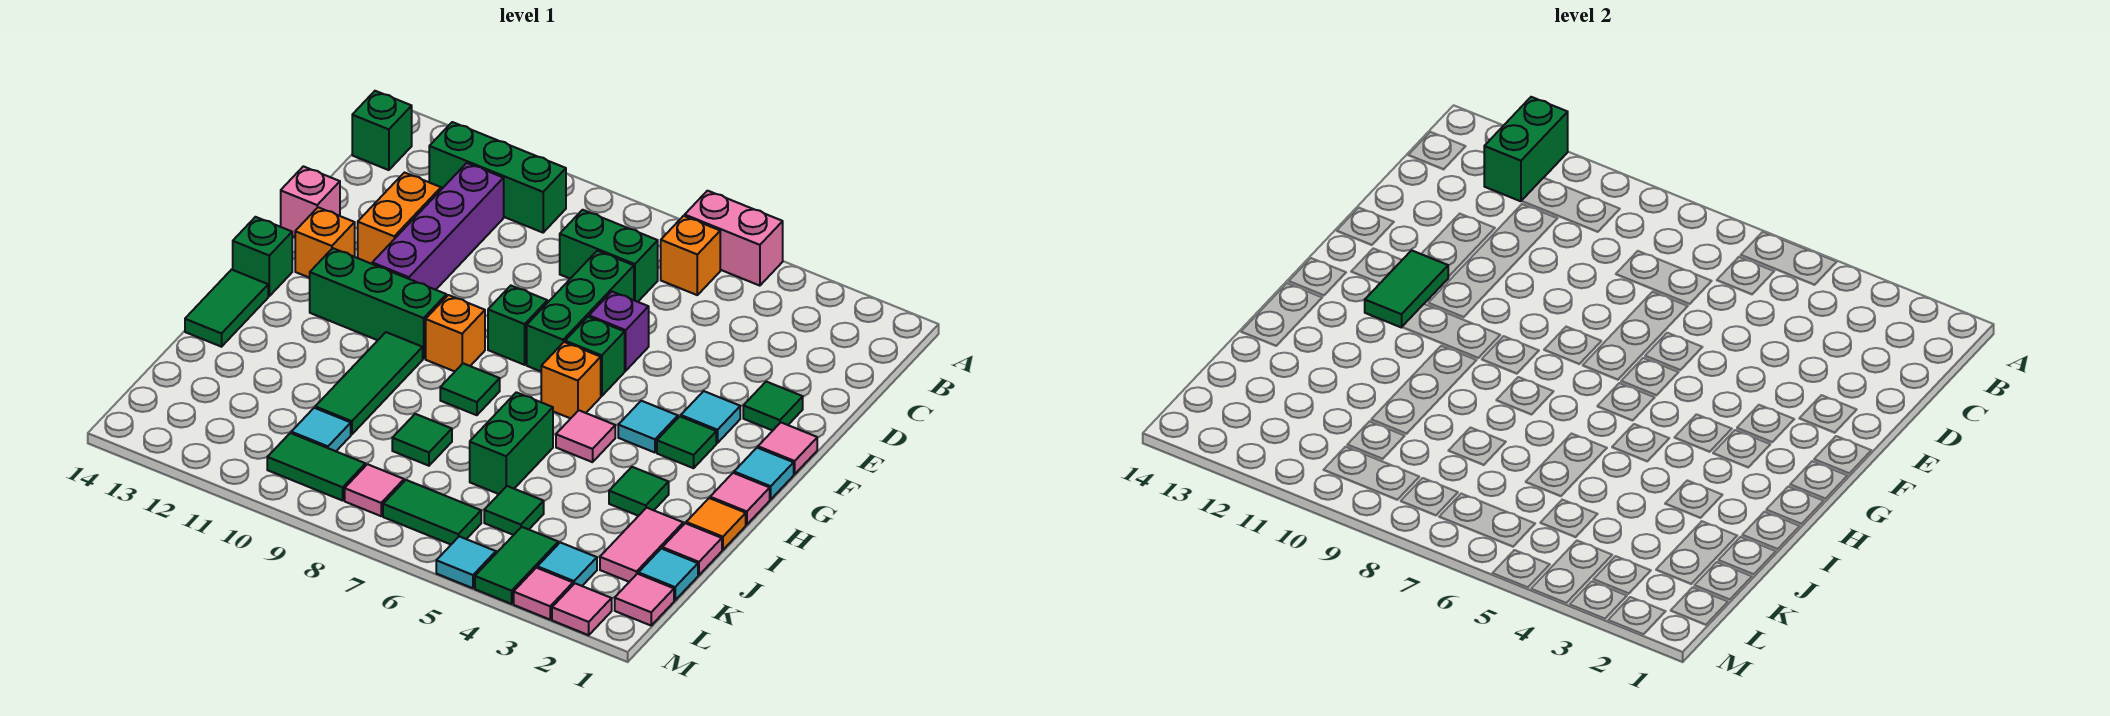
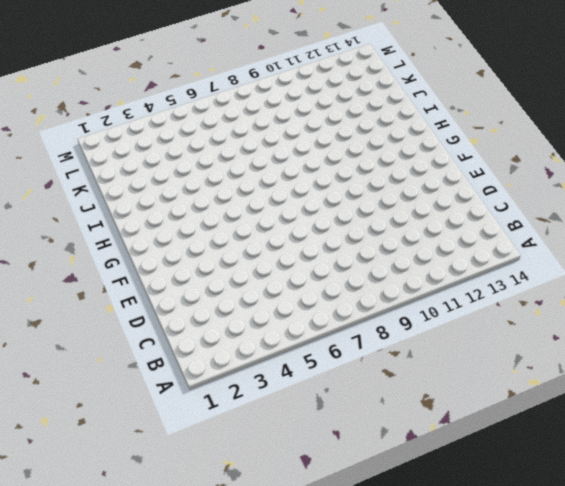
none -> pink brick A5:A6 level 1
none -> orange brick B6 level 1
none -> green brick B10:B12 level 1
none -> green brick B14 level 1

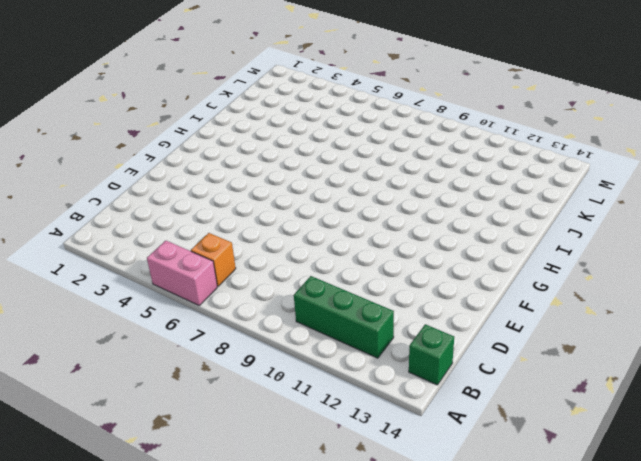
none -> green brick C7:C8 level 1
none -> purple brick C11:F11 level 1
none -> green brick D7:F7 level 1
none -> orange brick D12:E12 level 1

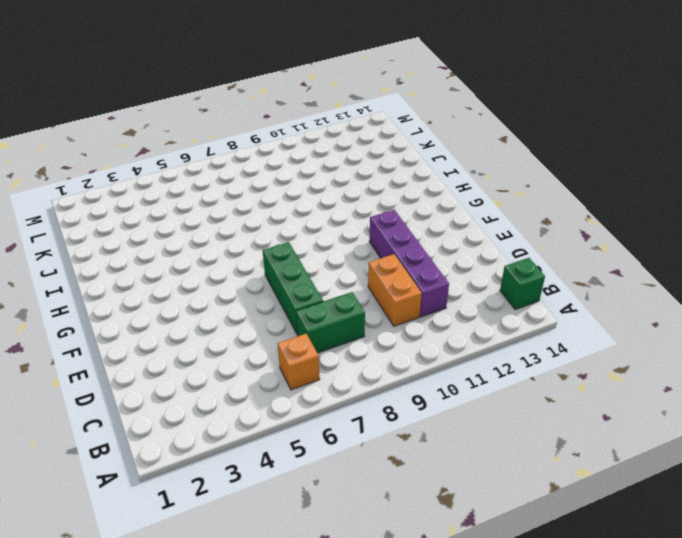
orange brick C10:D10 level 1 -> orange brick D12:E12 level 1
none -> pink brick A5:A6 level 1
none -> green brick B10:B12 level 1
none -> green tile E2 level 1
none -> purple brick E6 level 1

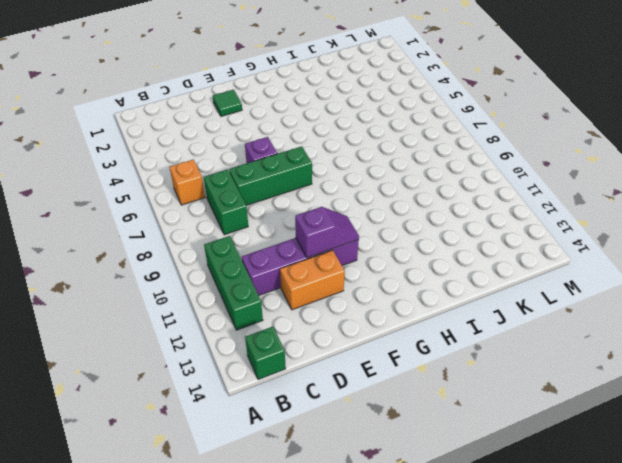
purple slope E11:F11 level 2 top E -> none
none -> pink brick A5:A6 level 1
none -> pink brick E14 level 1
none -> pink tile F1 level 1
none -> cyan tile F3 level 1

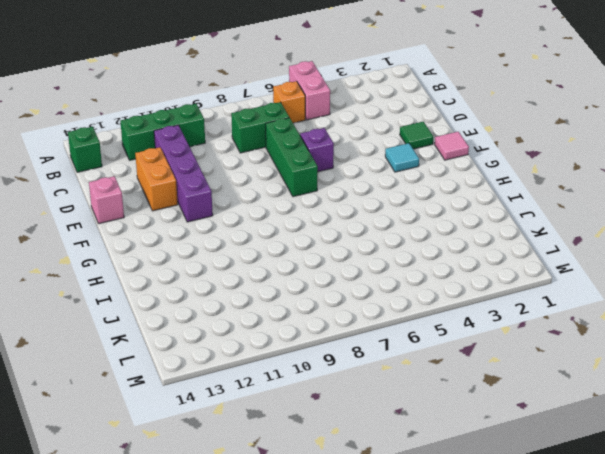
pink brick A5:B5 level 1 -> pink brick A5:A6 level 1
none -> green brick F6 level 1
none -> green brick F8 level 1
none -> orange brick F13 level 1
none -> cyan tile G1 level 1

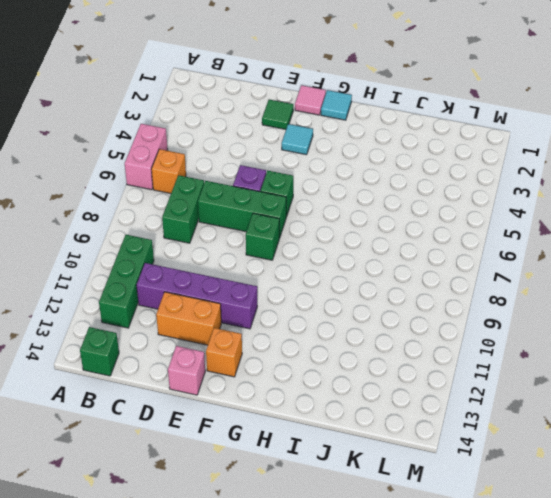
none -> green tile G3 level 1
none -> cyan tile G4 level 1
none -> orange brick G6 level 1
none -> orange brick G9 level 1

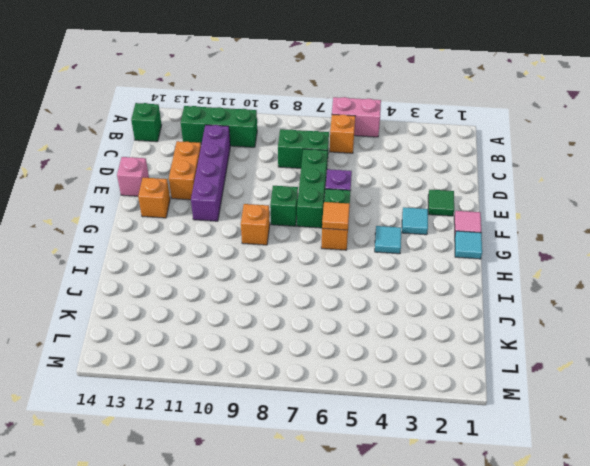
orange tile G6 level 2 -> orange tile I1 level 1
none -> green tile G3 level 1
none -> green brick G10:G12 level 1
none -> green brick G14 level 1
none -> pink tile H1 level 1

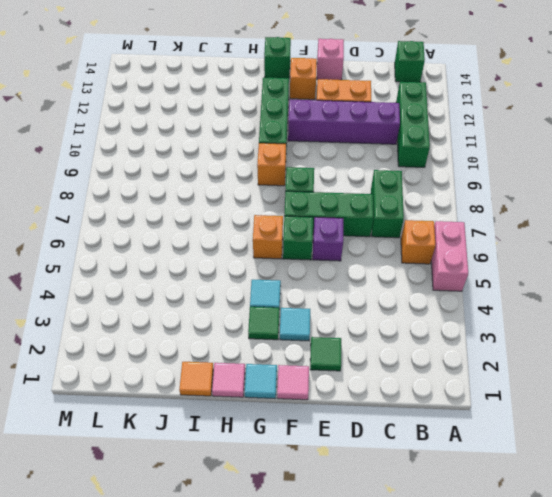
none -> pink tile H5 level 1
none -> green tile H8 level 1
none -> green tile H10:J10 level 1
none -> green tile H14:I14 level 1

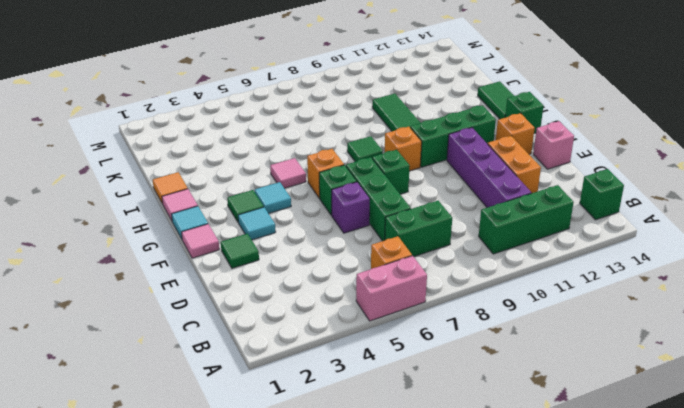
none -> green tile I3 level 1
none -> green brick I6:J6 level 1
none -> pink tile J1 level 1
none -> pink tile J2:K2 level 1

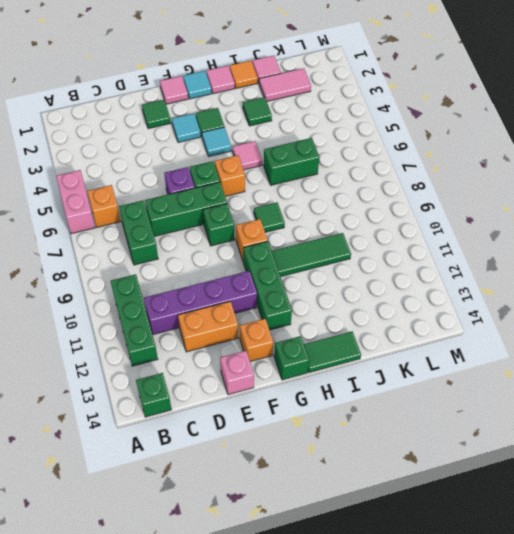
none -> green tile J8 level 1
none -> cyan tile K1 level 1
none -> green tile K5 level 1
none -> cyan tile K10 level 1

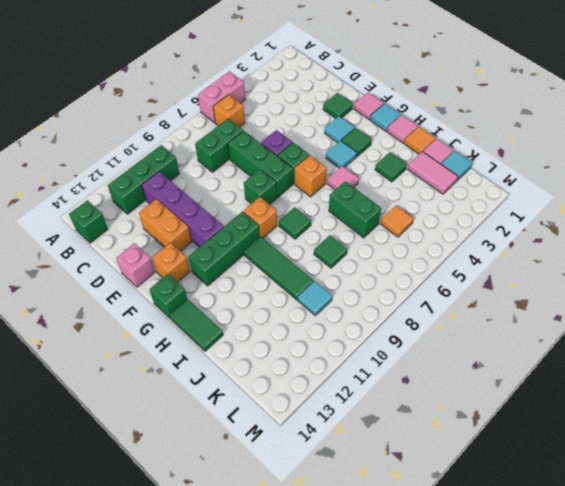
orange tile K5 level 1 -> green tile K5 level 1
none -> pink tile L1 level 1
none -> cyan tile L3 level 1
none -> green tile L4:M4 level 1
none -> green tile L6:L7 level 1

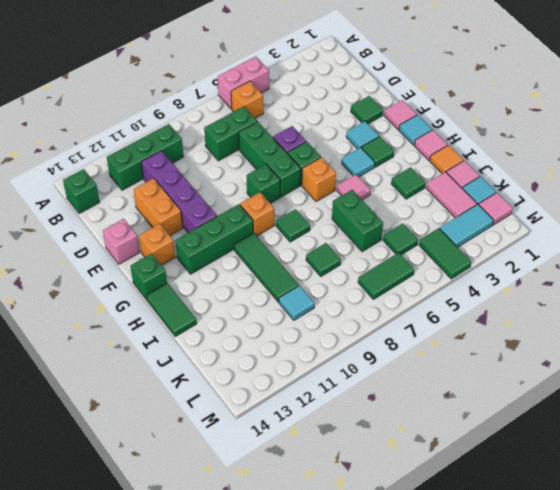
cyan tile L2:L3 level 1 -> cyan tile L3 level 1
none -> pink tile L8 level 1
none -> green tile L9:L10 level 1
none -> pink tile M2 level 1
none -> pink tile M3 level 1

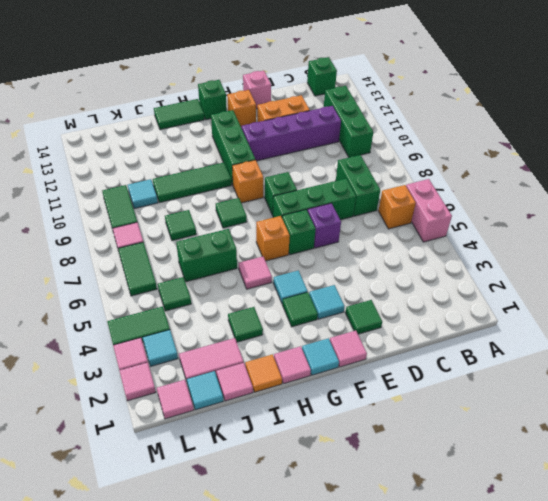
none -> cyan tile M5 level 1
none -> green brick A12:B12 level 2
none -> green tile F12:G12 level 2

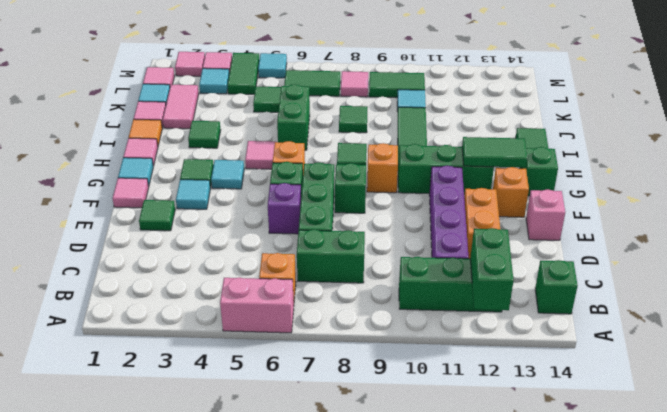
green tile G12:G13 level 2 -> green tile F12:G12 level 2

